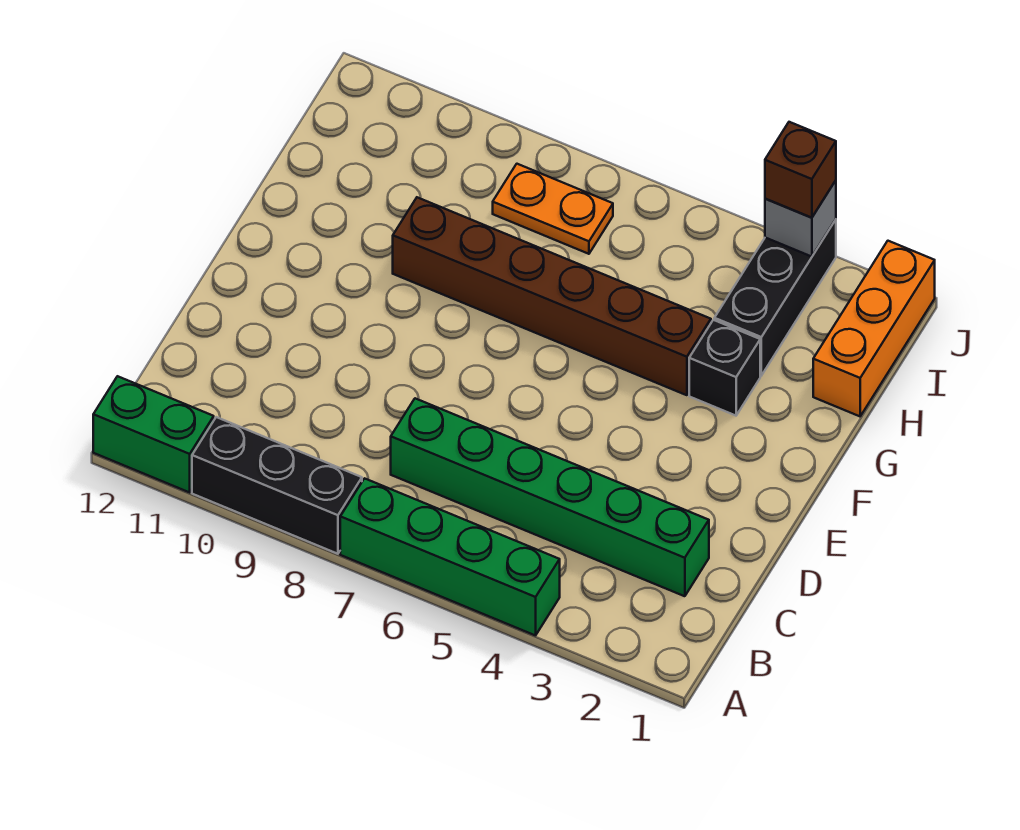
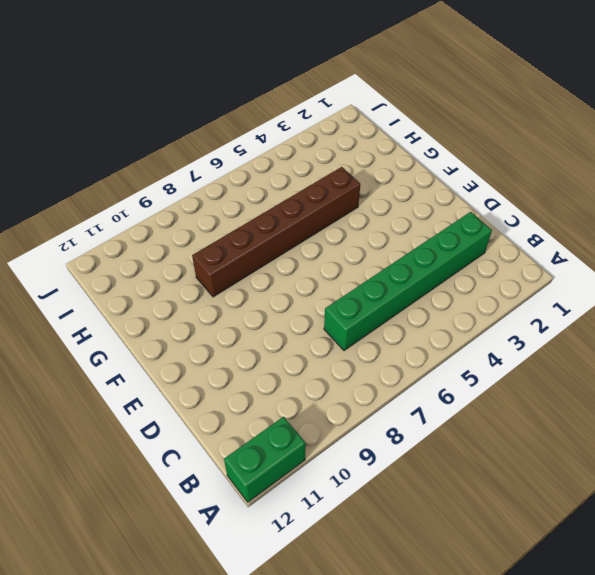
none -> green brick A4:A7 level 1
none -> black brick A8:A10 level 1

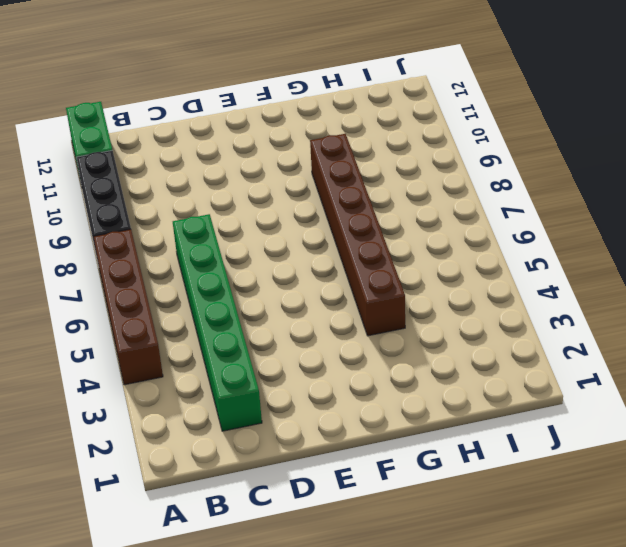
brown brick A4:A7 level 1 -> green brick A4:A7 level 1
none -> black brick G3 level 1
none -> orange brick H1:J1 level 1

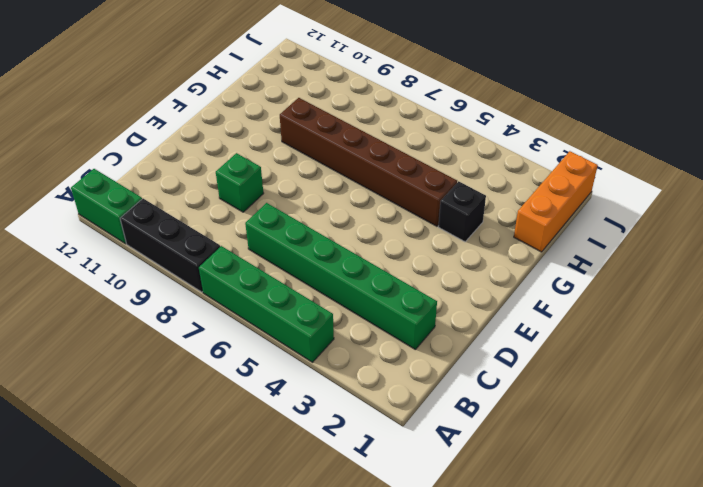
green brick D9 level 1 -> none
none -> black brick H3:J3 level 1
none -> orange plate I7:I8 level 1

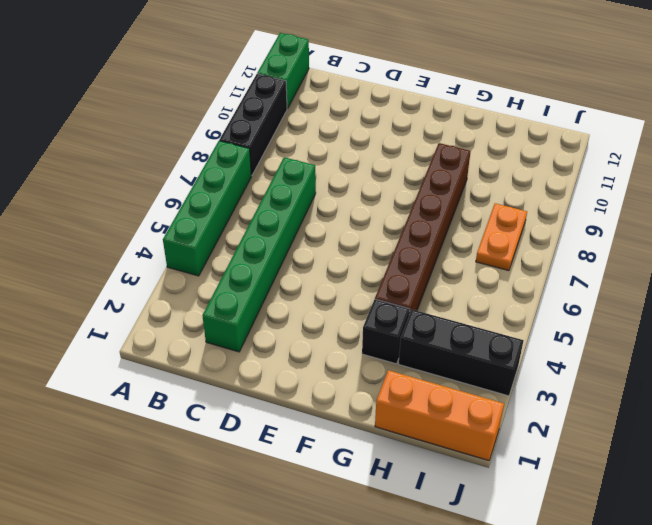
none -> grey brick J3 level 2
none -> brown brick J3 level 3

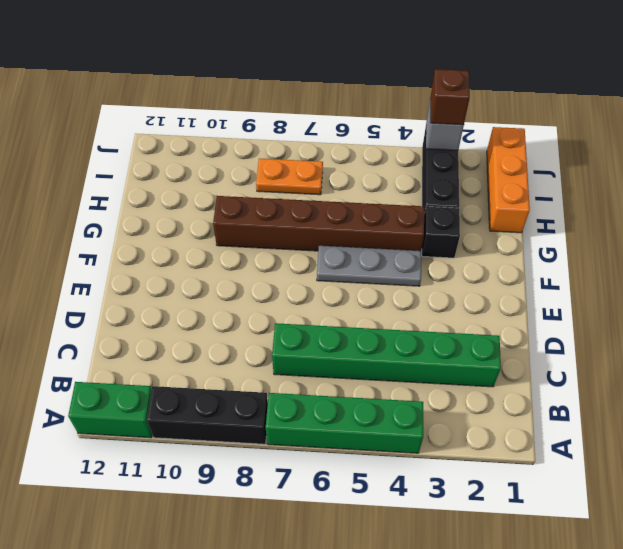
grey plate F4:F6 level 1 -> none

